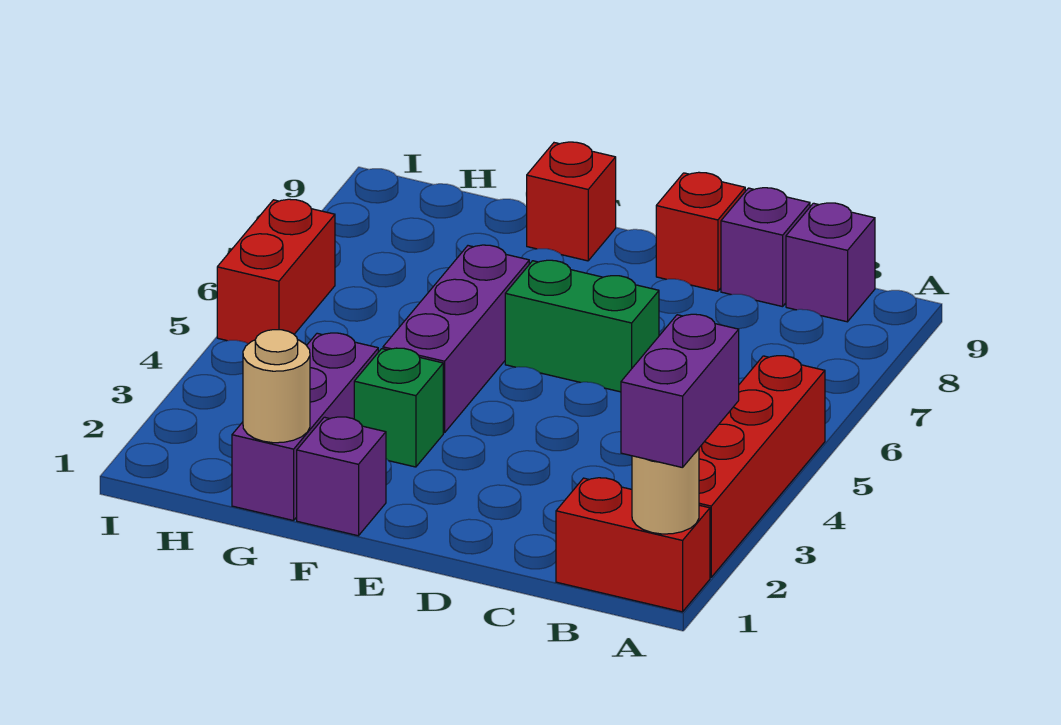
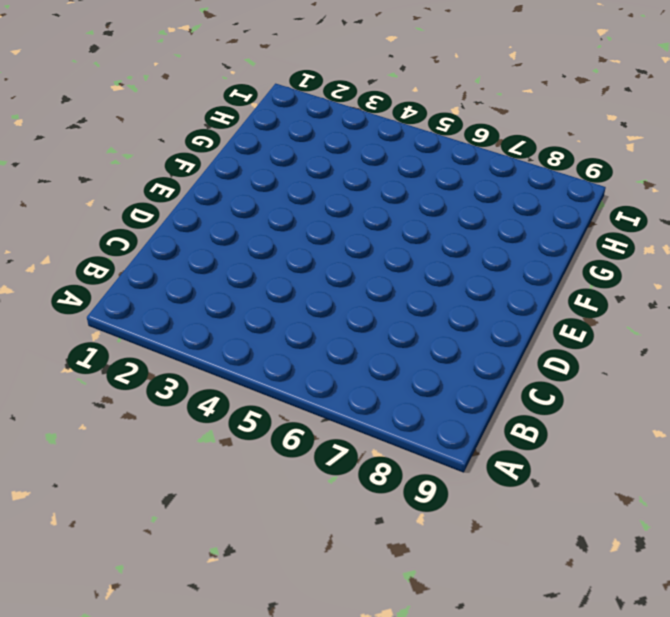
none -> red brick A1:B1 level 1
none -> red brick A2:A5 level 1
none -> purple brick B9 level 1

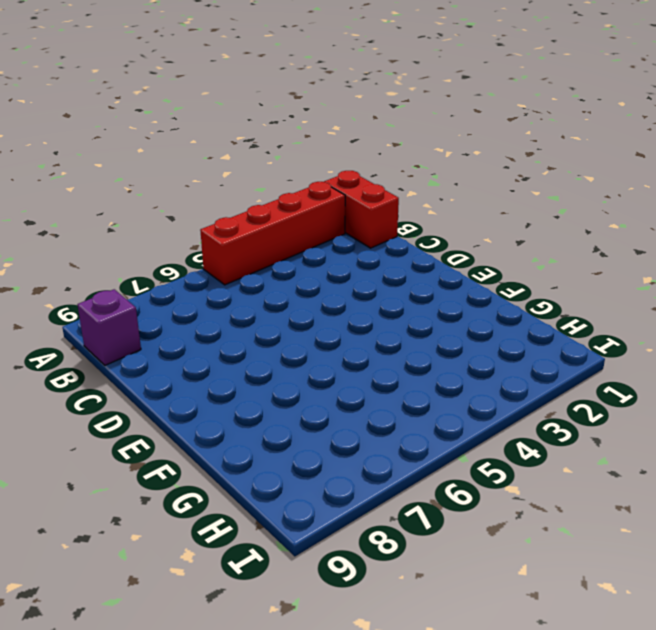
none -> purple brick C9 level 1
none -> green brick D6:E6 level 1
none -> red brick D9 level 1

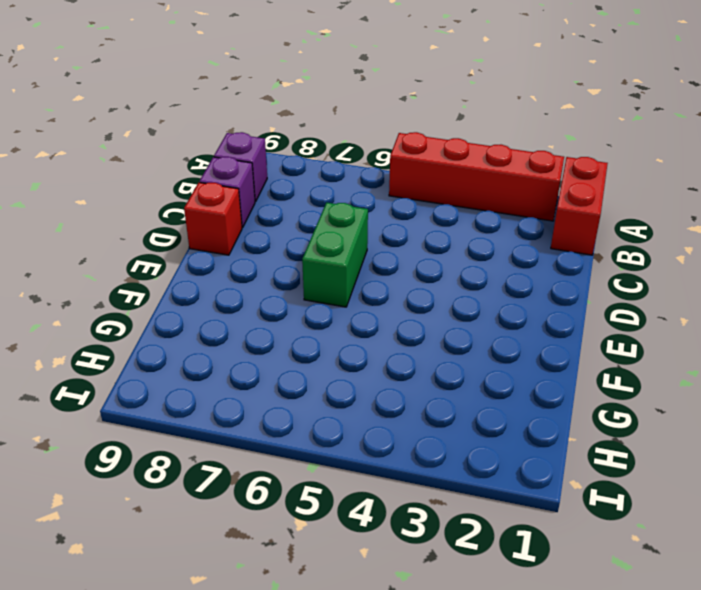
none -> purple brick F1 level 1
none -> green brick F3 level 1
none -> purple brick F4:F6 level 1

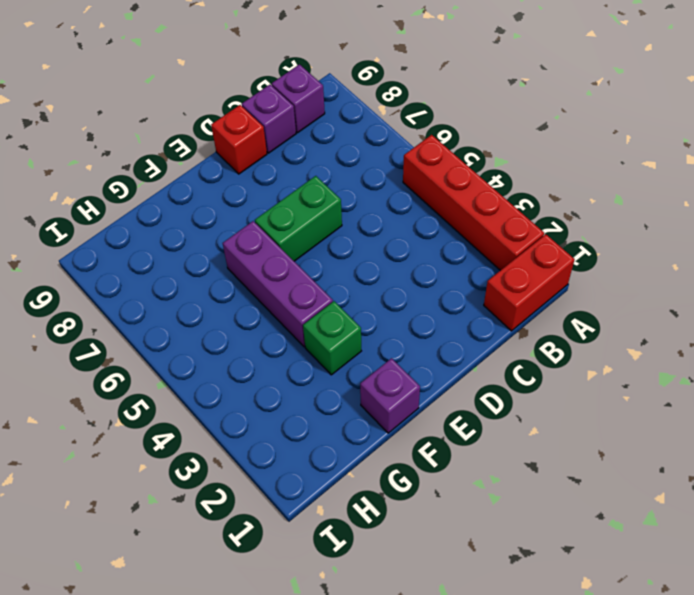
none -> red brick F9 level 1
none -> purple brick G1:G3 level 1
none -> red brick I5:I6 level 1

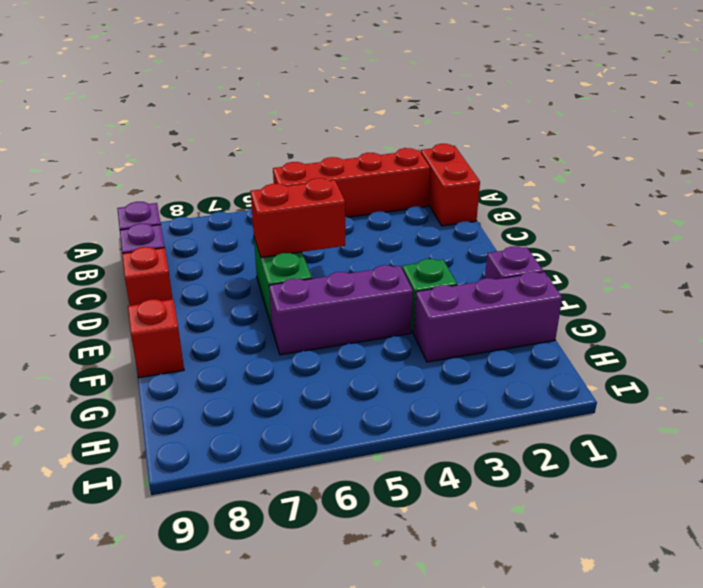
red brick D5:D6 level 2 -> red brick I5:I6 level 1
none -> tan round brick A1 level 2
none -> tan round brick G1 level 2
none -> purple brick A1:A2 level 3

